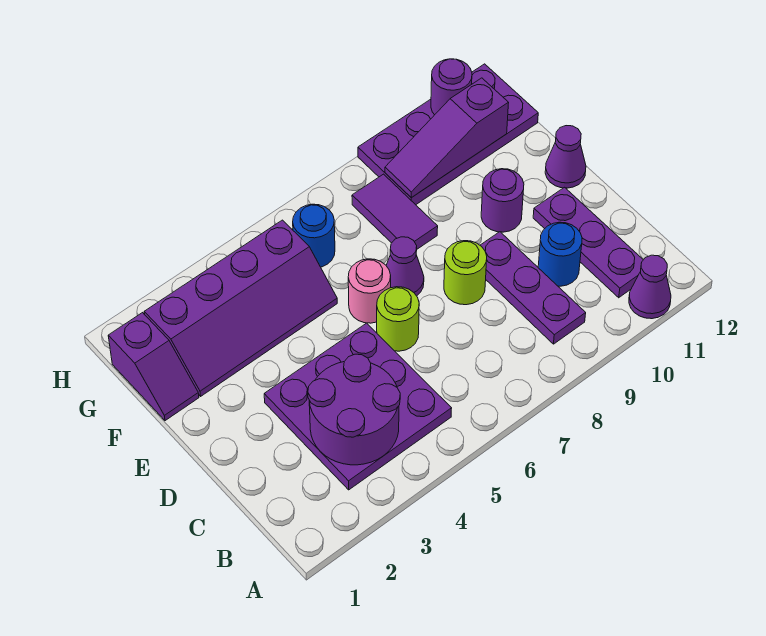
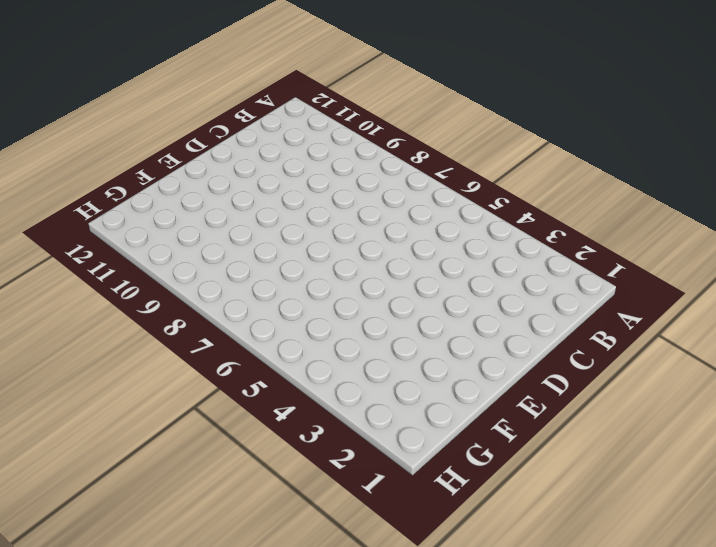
none -> purple cone A11 level 1
none -> purple plate B3:D5 level 1
none -> purple plate B9:D9 level 1

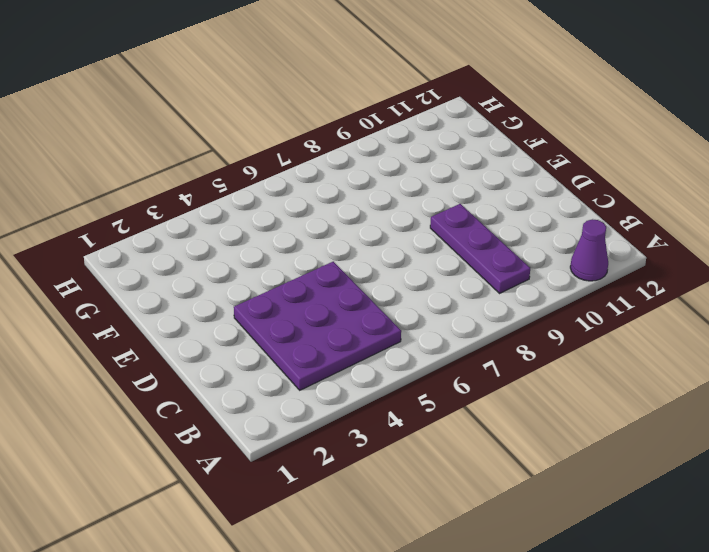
none -> purple plate B11:D11 level 1
none -> blue round brick C10 level 1
none -> lime round brick D6 level 1

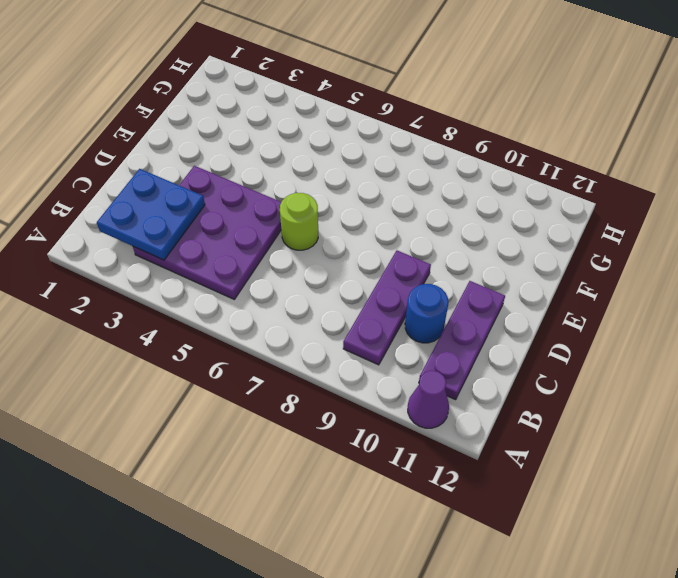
blue plate B2:C3 level 2 -> purple round brick B3:C4 level 2
none -> lime round brick D8 level 1
none -> pink round brick E6 level 1
none -> purple cone E7 level 1

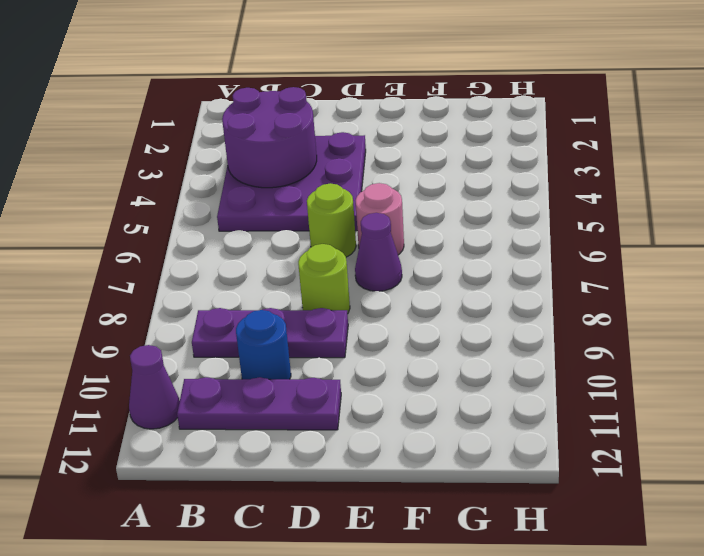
none -> purple round brick E10 level 1
none -> purple cone E12 level 1
none -> purple slope F1:G1 level 1 top G

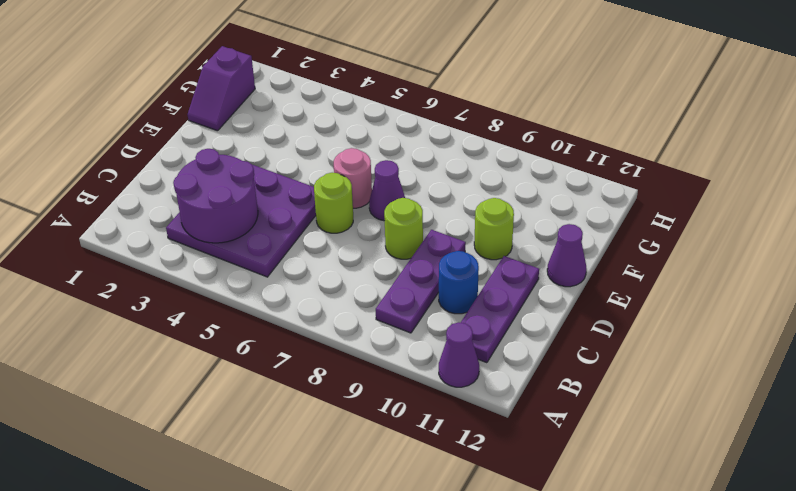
lime round brick E10 level 1 -> purple round brick E10 level 1
none -> purple slope F2:G5 level 1 top G
none -> purple tile F8:G8 level 1
none -> blue round brick G6 level 1

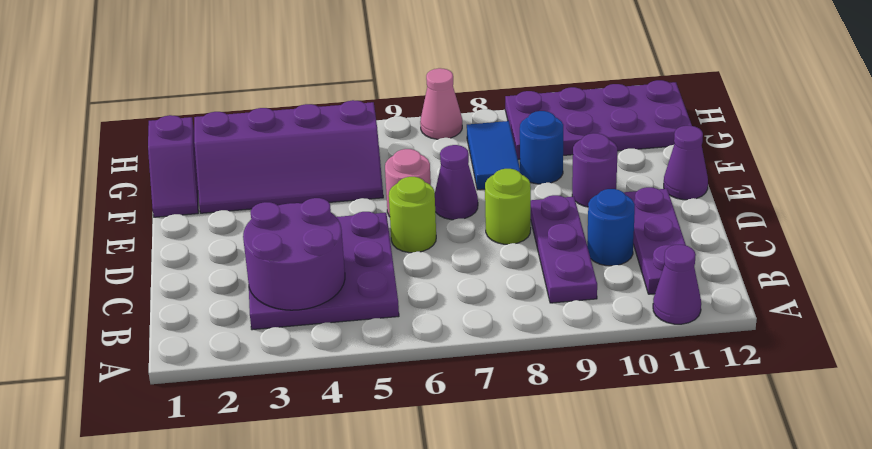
blue tile F8:G8 level 1 -> purple tile F8:G8 level 1
blue round brick F9 level 1 -> blue round brick G6 level 1
pink cone H7 level 1 -> none
none -> purple slope G9:G11 level 2 top 11
none -> purple round brick H11 level 2

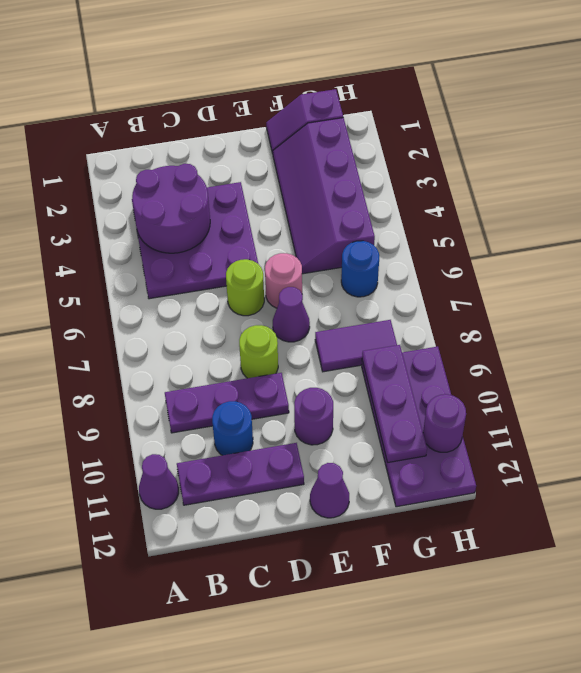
purple plate G9:G11 level 2 -> purple slope G9:G11 level 2 top 11

